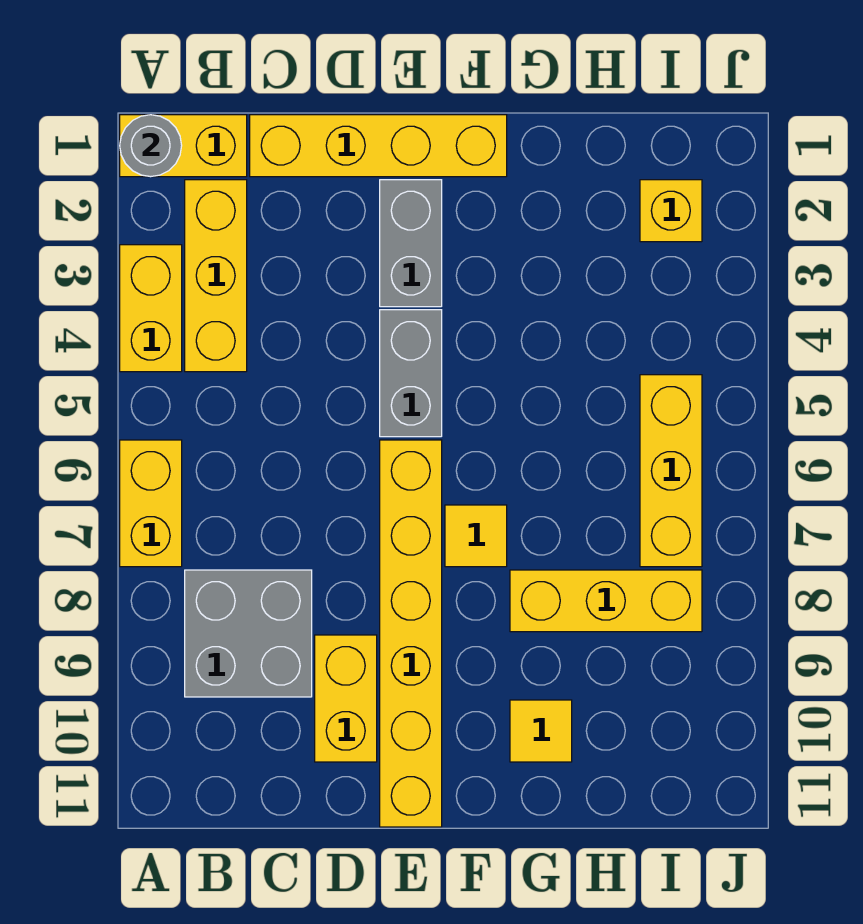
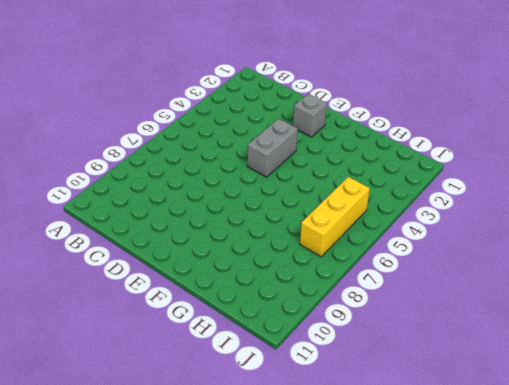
grey brick E2 level 1 -> grey brick E2:E3 level 1
none -> yellow brick A1:B1 level 1
none -> yellow brick A3:A4 level 1
none -> yellow brick A6:A7 level 1

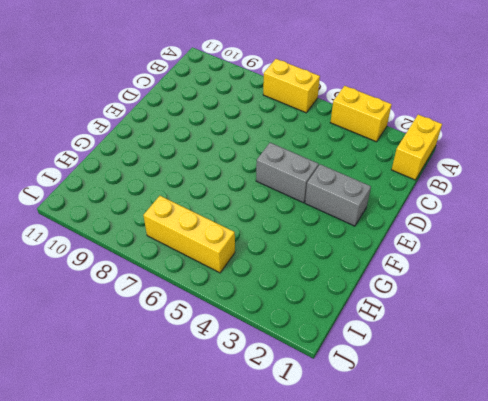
none -> yellow brick B2:B4 level 1
none -> grey brick B8:C9 level 1
none -> yellow brick C1:F1 level 1

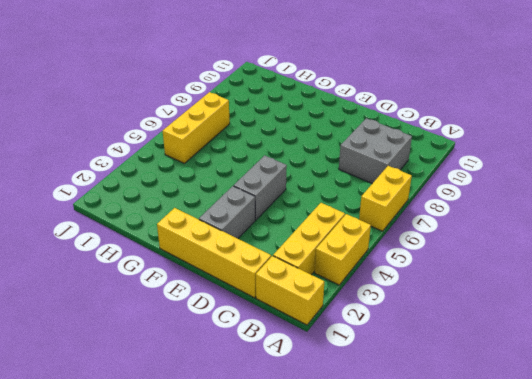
none -> yellow brick D9:D10 level 1
none -> yellow brick E6:E11 level 1
none -> yellow tile F7 level 1

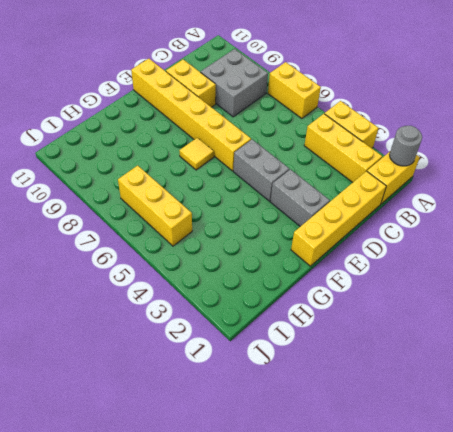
none -> yellow brick G8:I8 level 1
none -> yellow tile G10 level 1
none -> yellow brick I2 level 1

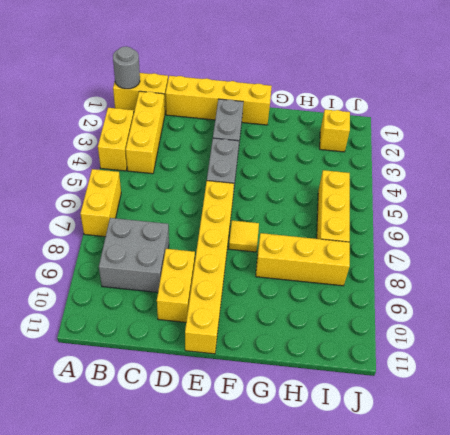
none -> yellow tile G10 level 1

